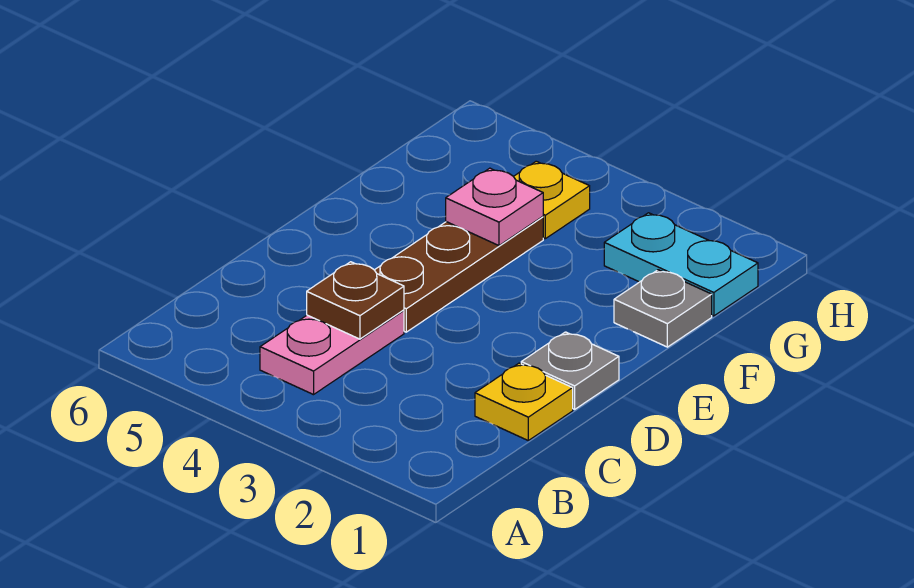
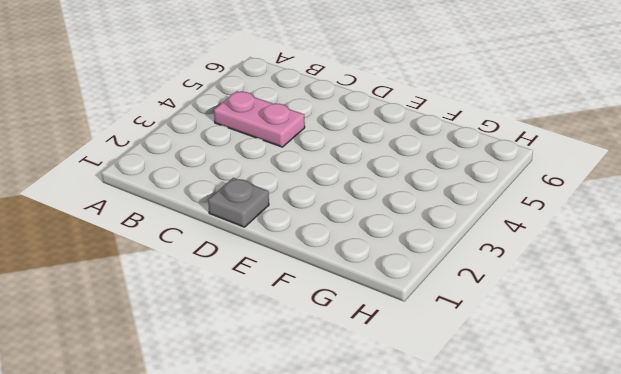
none -> yellow plate C1 level 1
none -> brown plate D4:F4 level 1

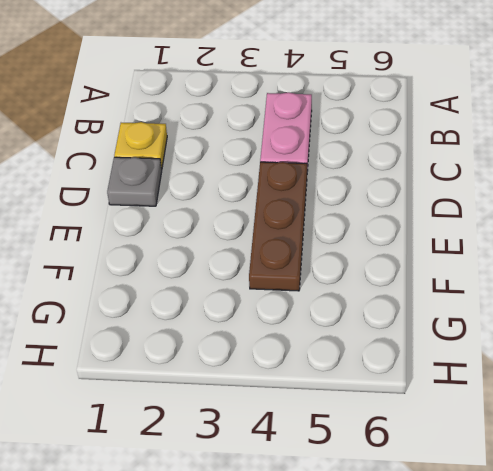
none -> grey plate F1 level 1
none -> cyan plate G1:G2 level 1

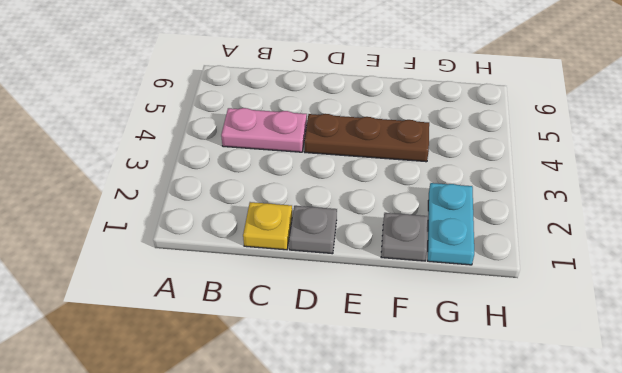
none -> yellow plate G4 level 1
none -> brown plate C4 level 2

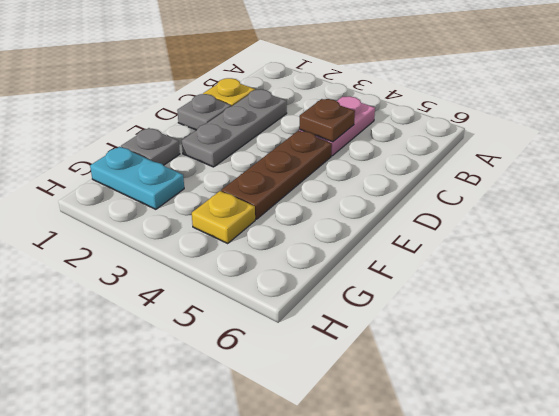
grey plate C2:E2 level 1 -> none
none -> pink plate F4 level 2

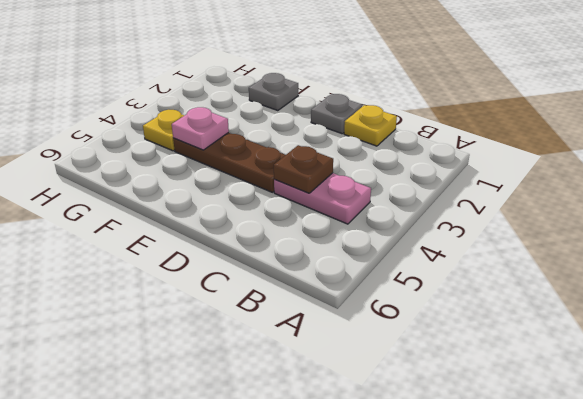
none -> cyan plate G1:G2 level 1

